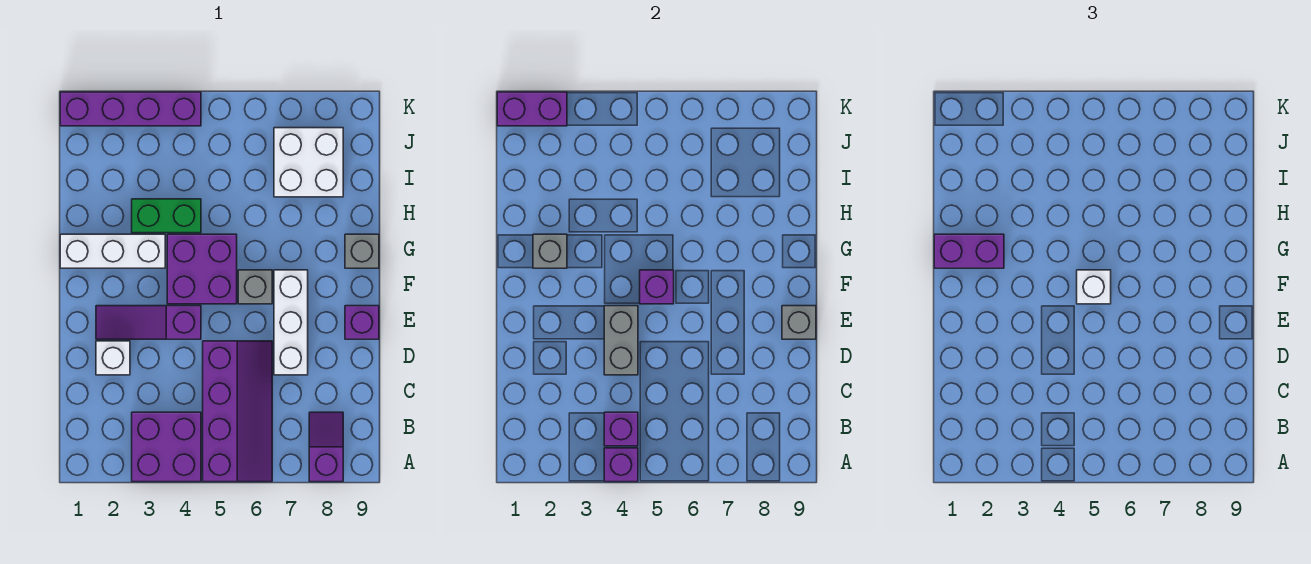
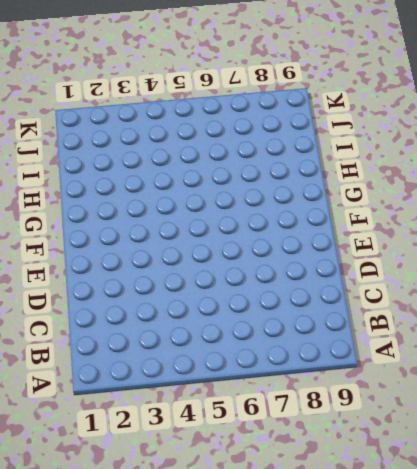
none -> purple brick A3:B4 level 1
none -> purple slope A5:D6 level 1 top 5
none -> purple slope A8:B8 level 1 top A

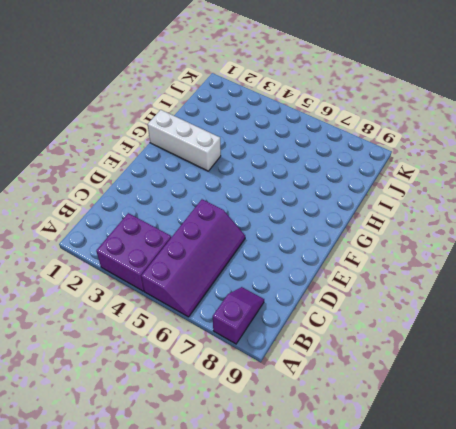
none -> white brick D2 level 1
none -> white brick D7:F7 level 1
none -> purple slope E2:E4 level 1 top 4

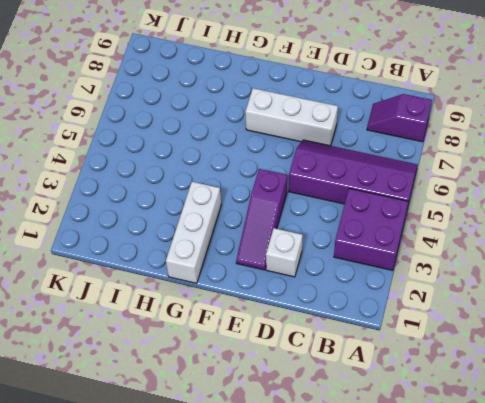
none -> purple brick E9 level 1
none -> purple brick F4:G5 level 1
none -> grey brick F6 level 1

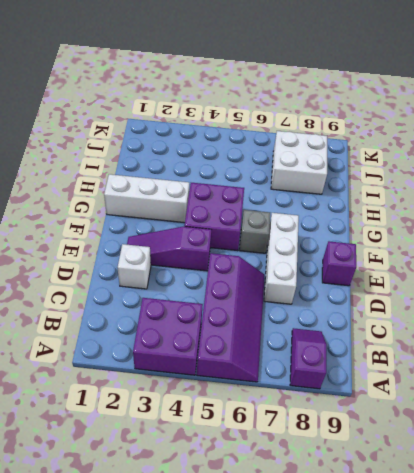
none -> grey brick G9 level 1
none -> green brick H3:H4 level 1
none -> purple brick K1:K4 level 1

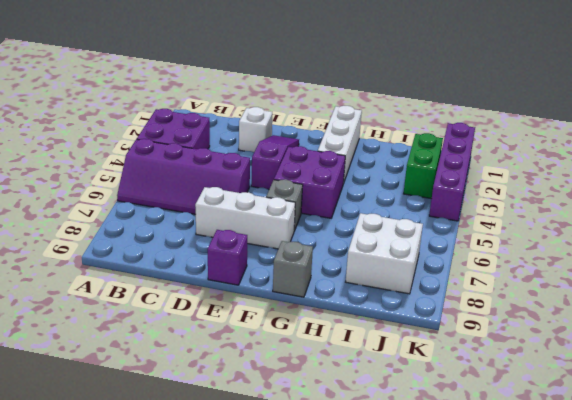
green brick J2:J3 level 1 -> green brick H3:H4 level 1
none -> purple slope A8:B8 level 1 top A
none -> purple brick A4 level 2
none -> purple brick B4 level 2

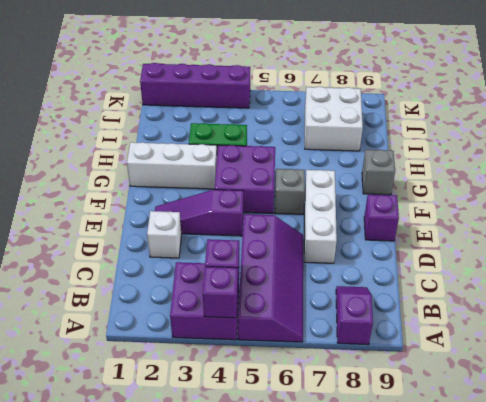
none -> grey brick D4:E4 level 2
none -> grey brick E9 level 2
none -> purple brick F5 level 2

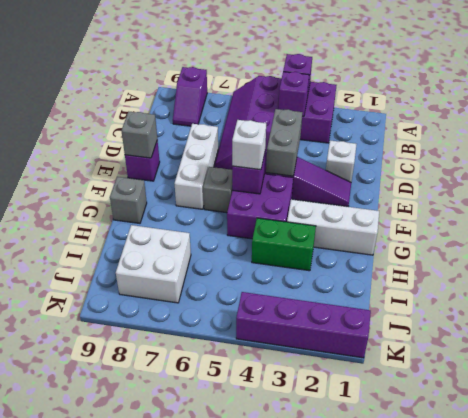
none -> grey brick G2 level 2
none -> purple brick K1:K2 level 2
none -> purple brick G1:G2 level 3

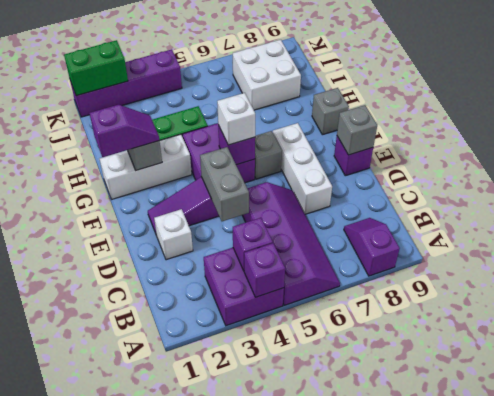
purple slope G1:G2 level 3 top 1 -> purple brick G1:G2 level 3
green brick K1:K2 level 2 -> purple brick K1:K2 level 2

